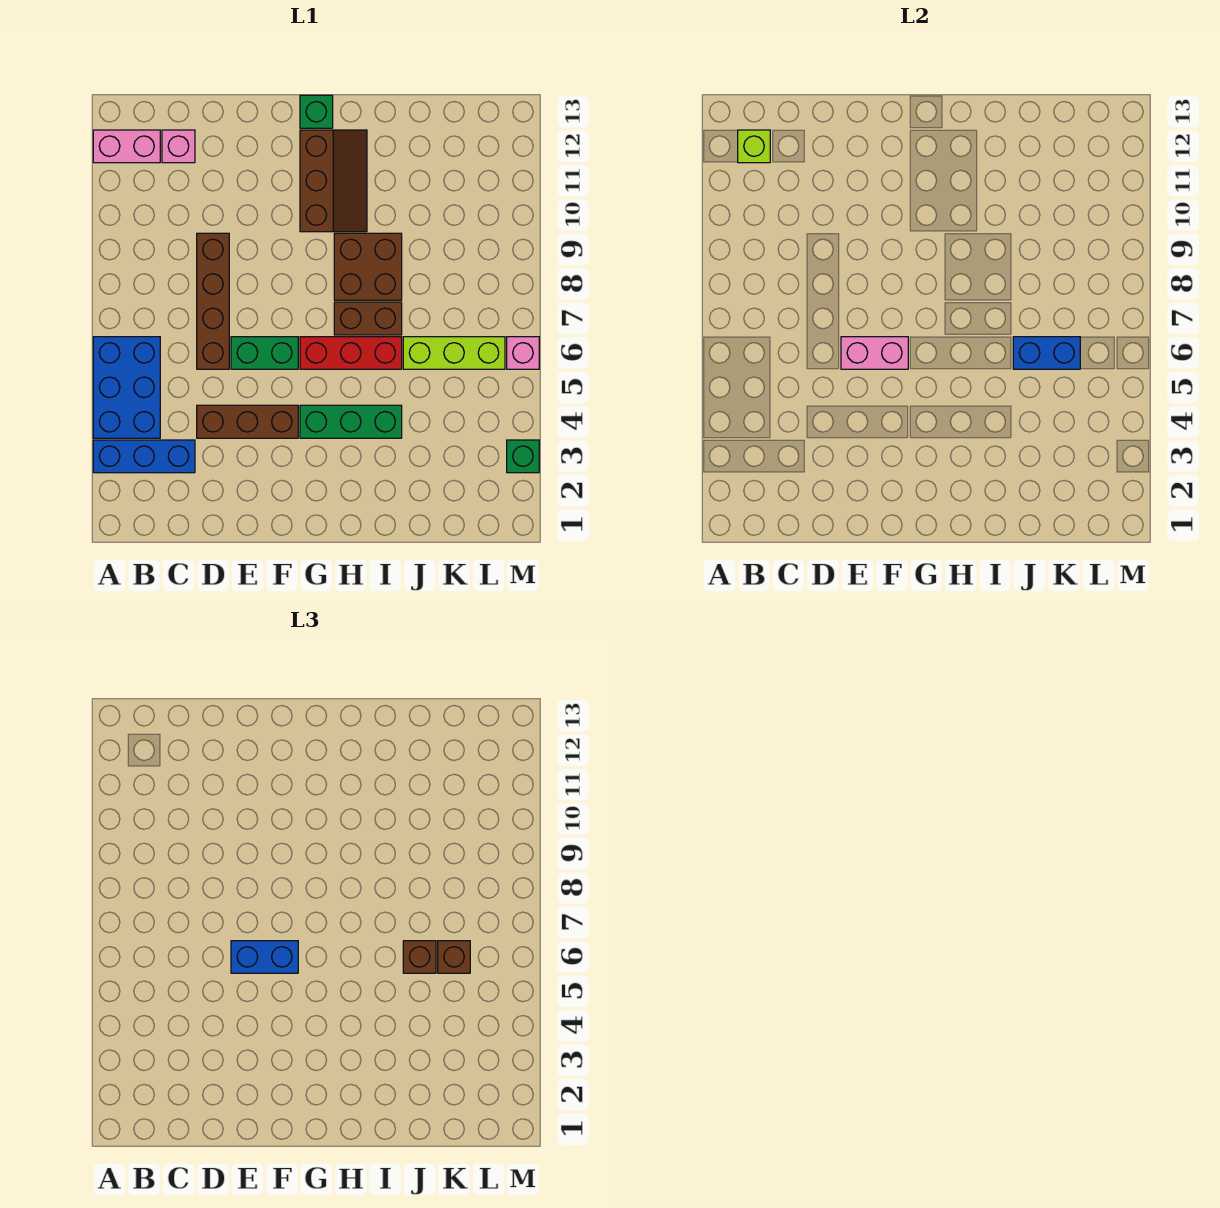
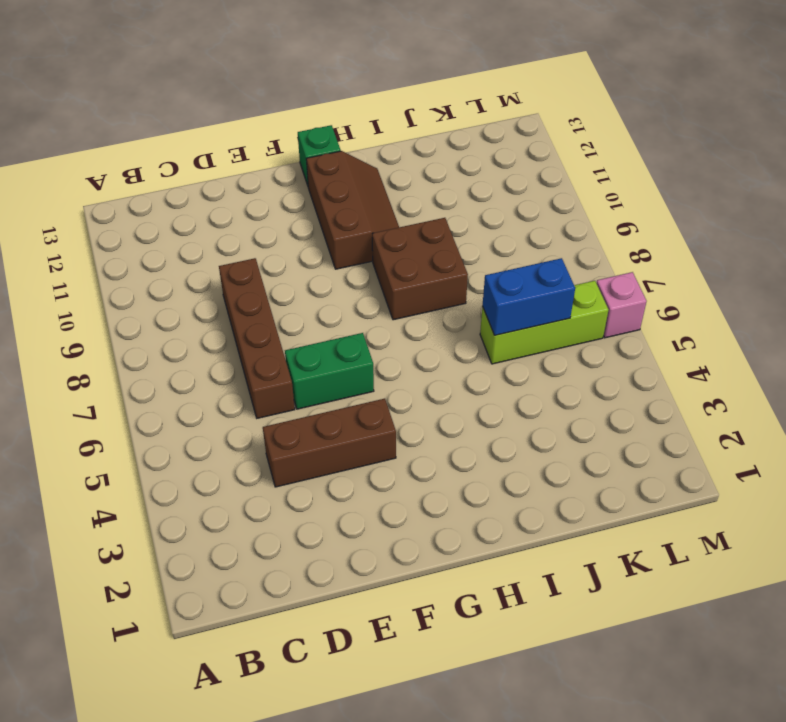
none -> blue brick A3:C3 level 1
none -> blue brick A4:B6 level 1
none -> pink brick A12:B12 level 1

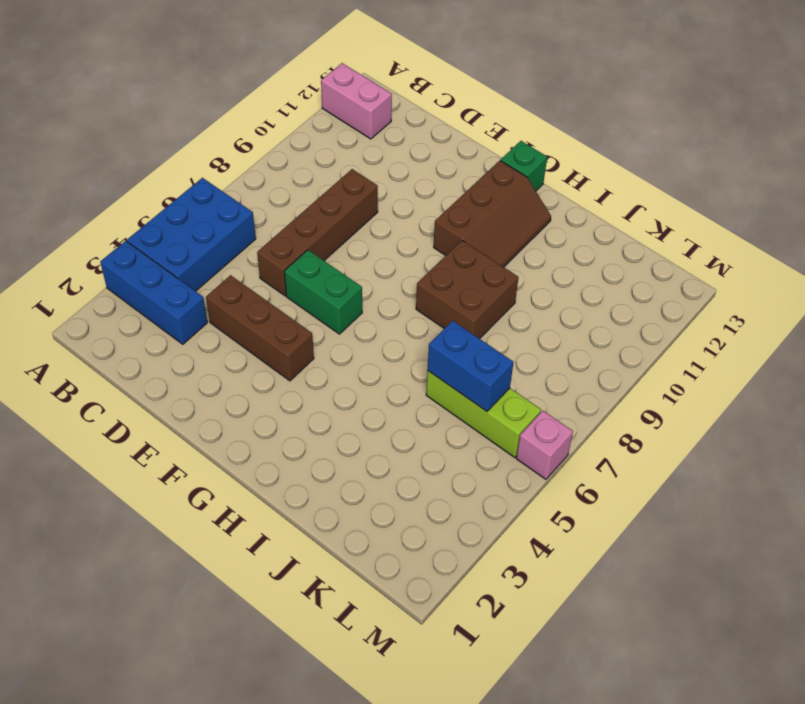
none -> pink brick C12 level 1
none -> green brick G4:I4 level 1
none -> red brick G6:I6 level 1

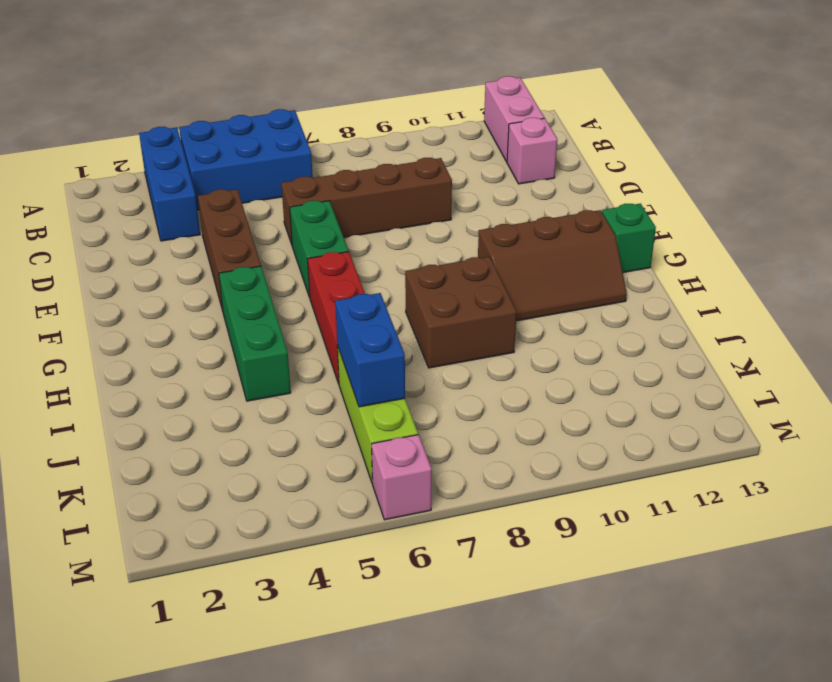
none -> brown brick H7:I7 level 1
none -> green brick M3 level 1
none -> lime brick B12 level 2

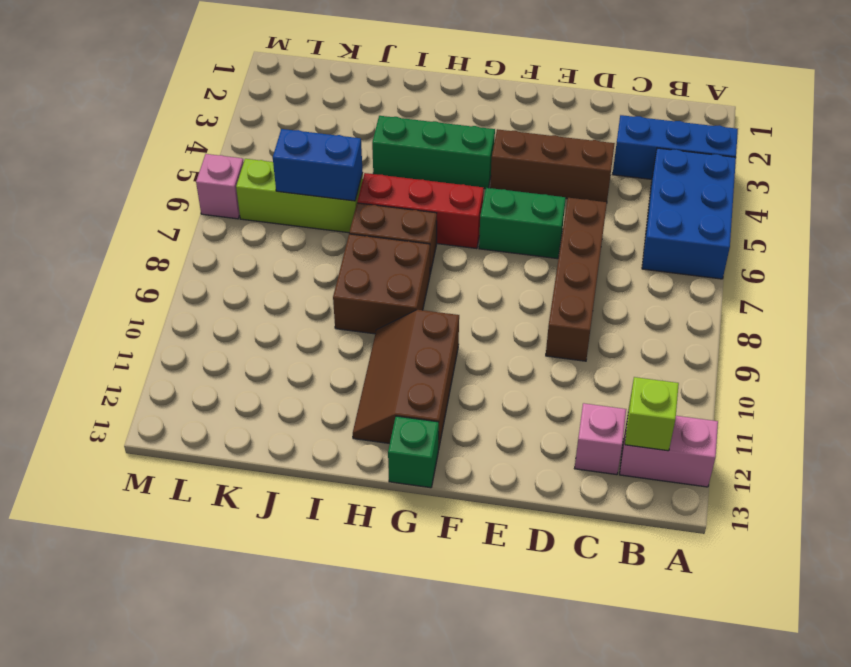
none -> green brick M3 level 1
none -> pink brick E6:F6 level 2
none -> blue brick E6:F6 level 3

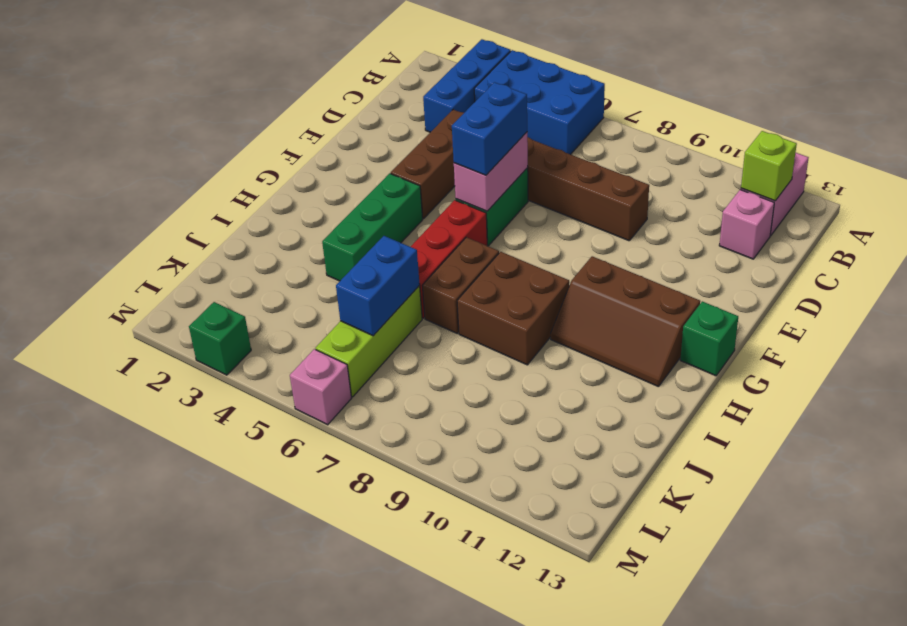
none -> brown brick J6 level 3
none -> brown brick K6 level 3

